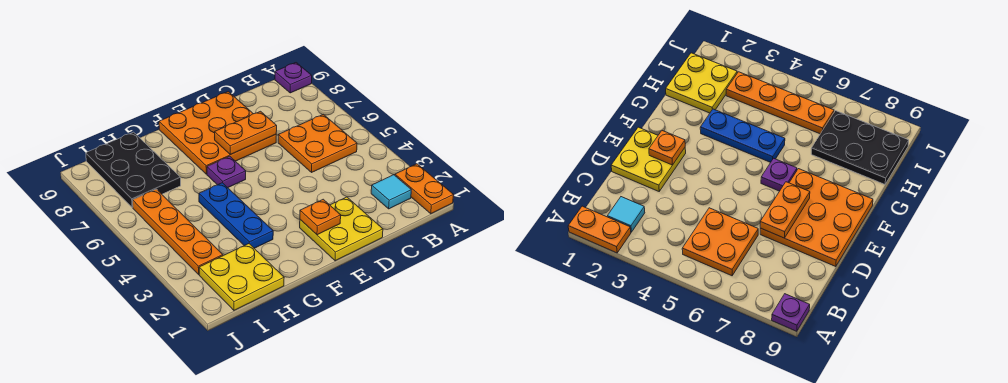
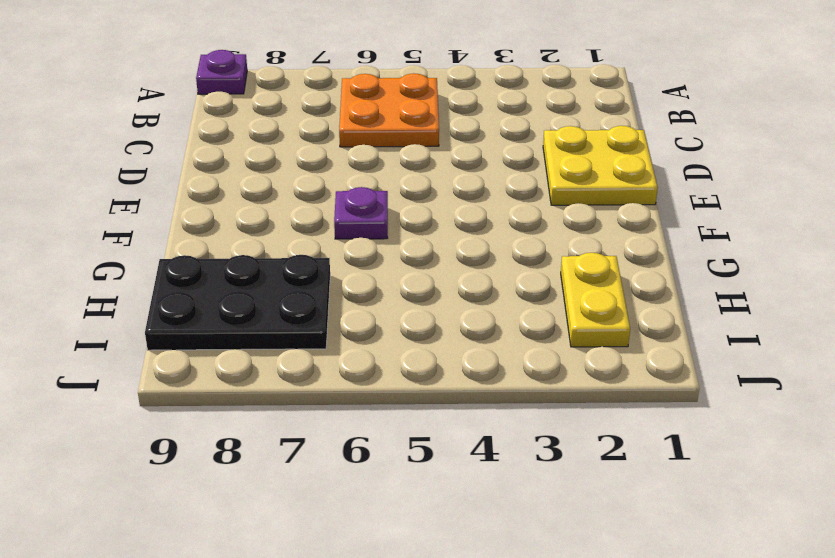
yellow plate H2:I2 level 1 -> yellow plate H1:I2 level 1
none -> orange plate A1:A2 level 1
none -> cyan tile B2 level 1
none -> orange plate D7:F9 level 1

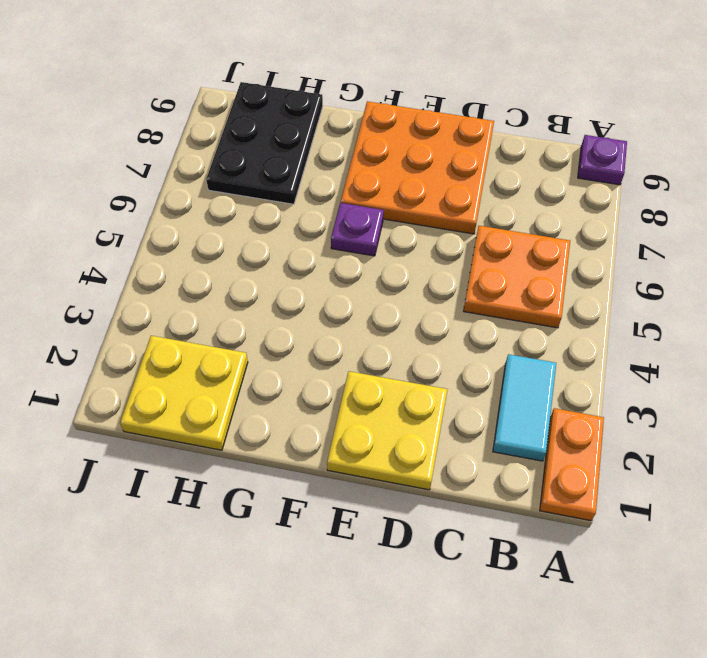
cyan tile B2:B3 level 1 -> cyan tile B2 level 1
none -> blue plate G3:G5 level 1
none -> orange plate I3:I6 level 1
none -> orange plate D7:E7 level 2

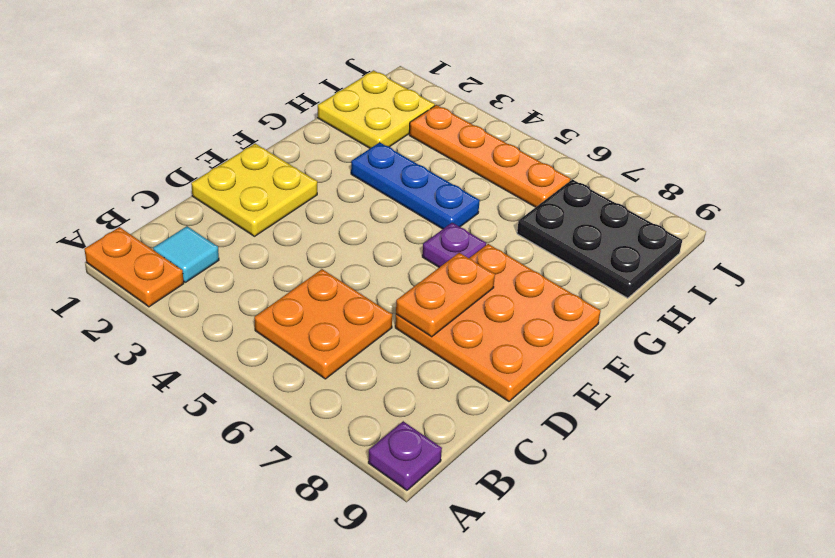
none -> orange plate E2 level 2

